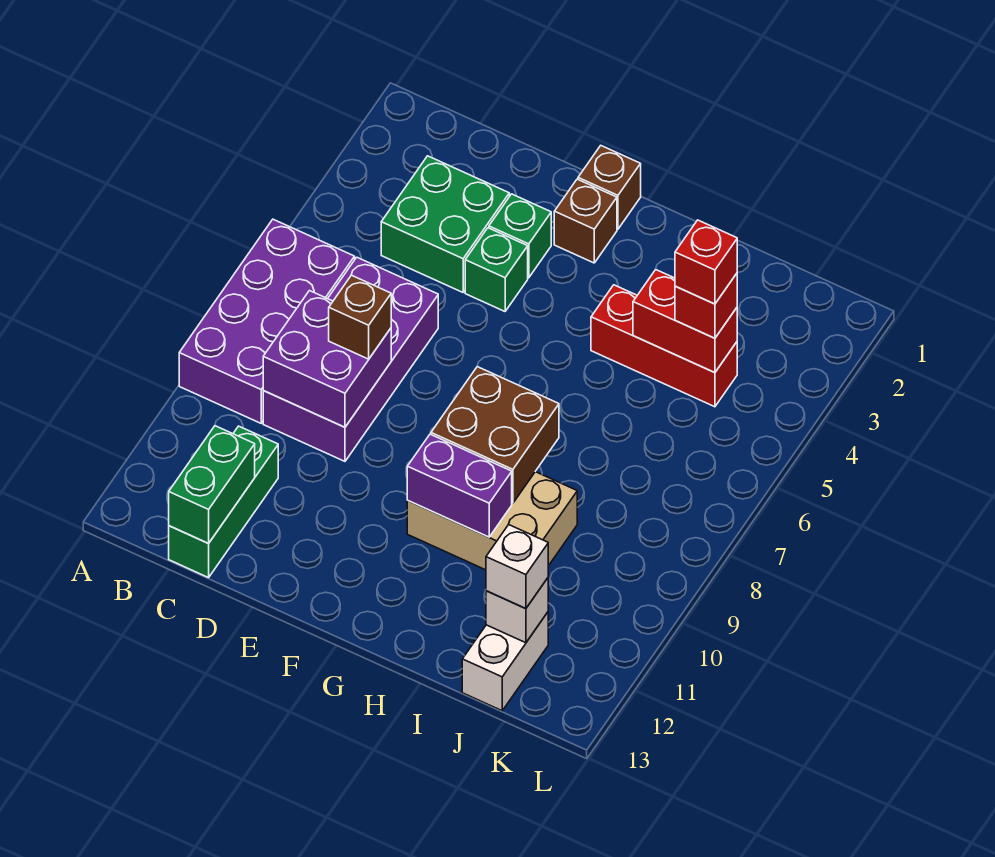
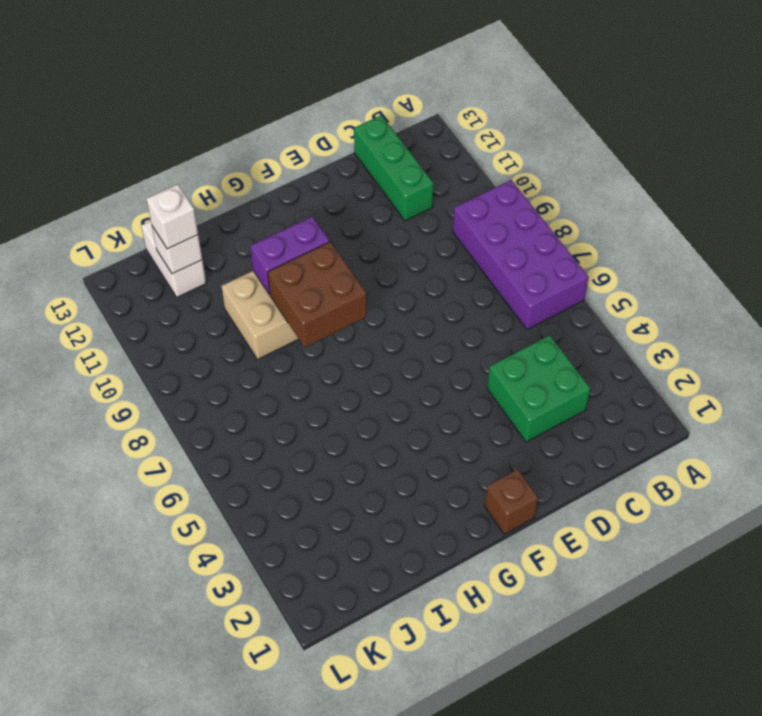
none -> purple brick C6:D9 level 1
none -> green brick E3 level 1
none -> green brick E4 level 1

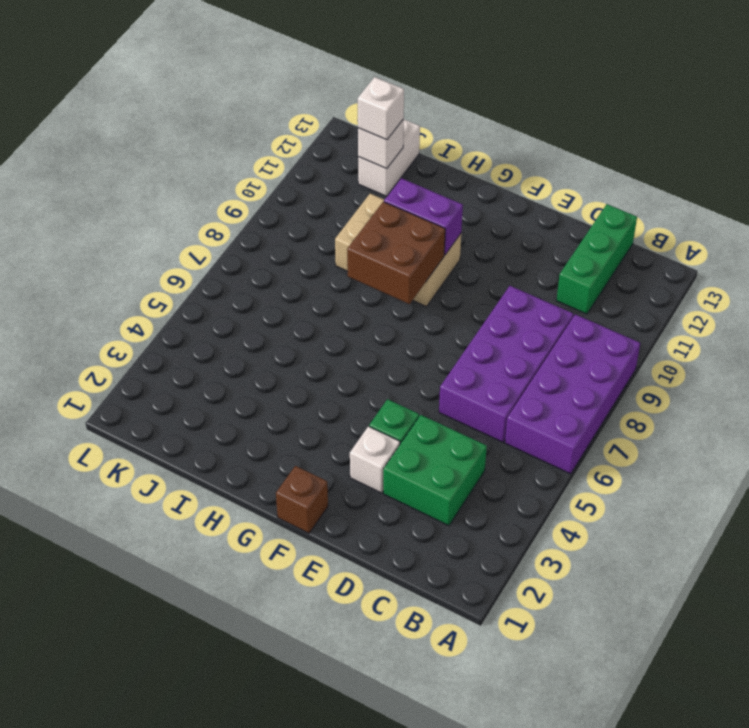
white brick E3 level 1 -> green brick E3 level 1
none -> brown brick F2 level 1
none -> red brick H4:J4 level 1
none -> purple brick C8:D9 level 2

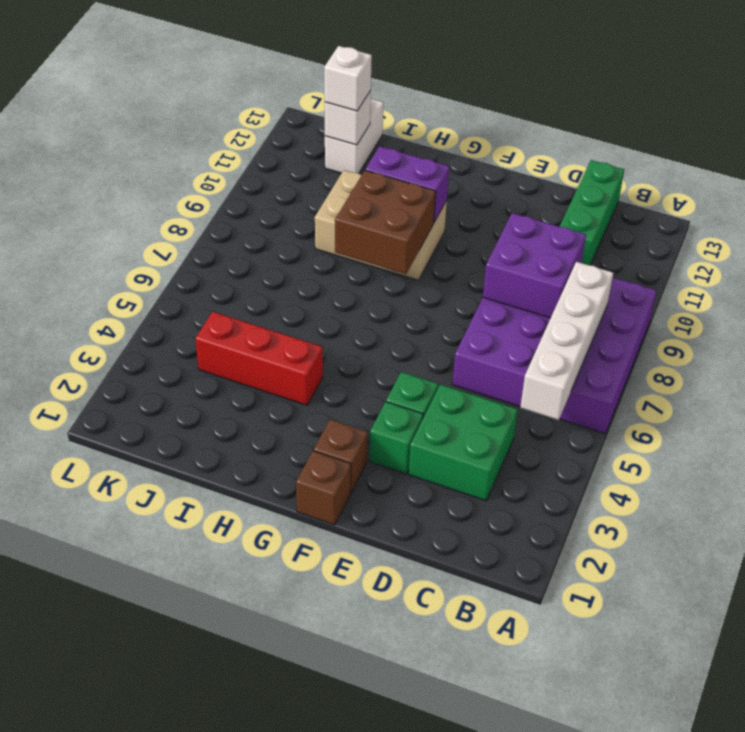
white brick B5:B8 level 2 -> none
none -> green brick C12:C13 level 2
none -> red brick I4:J4 level 2
none -> brown brick D8 level 3

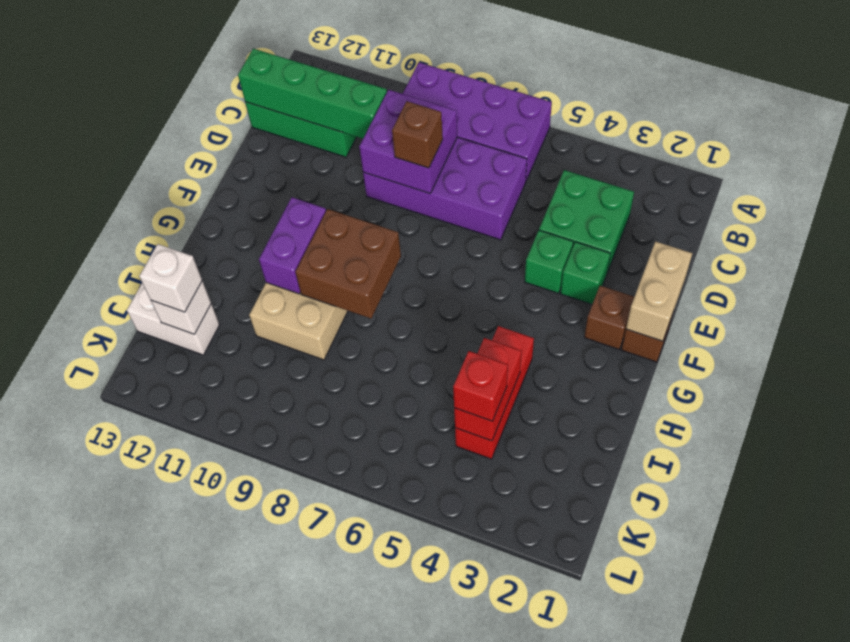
green brick C10:C13 level 2 -> green brick C12:C13 level 2
tan brick E1:F1 level 2 -> none
none -> red brick J4 level 4

